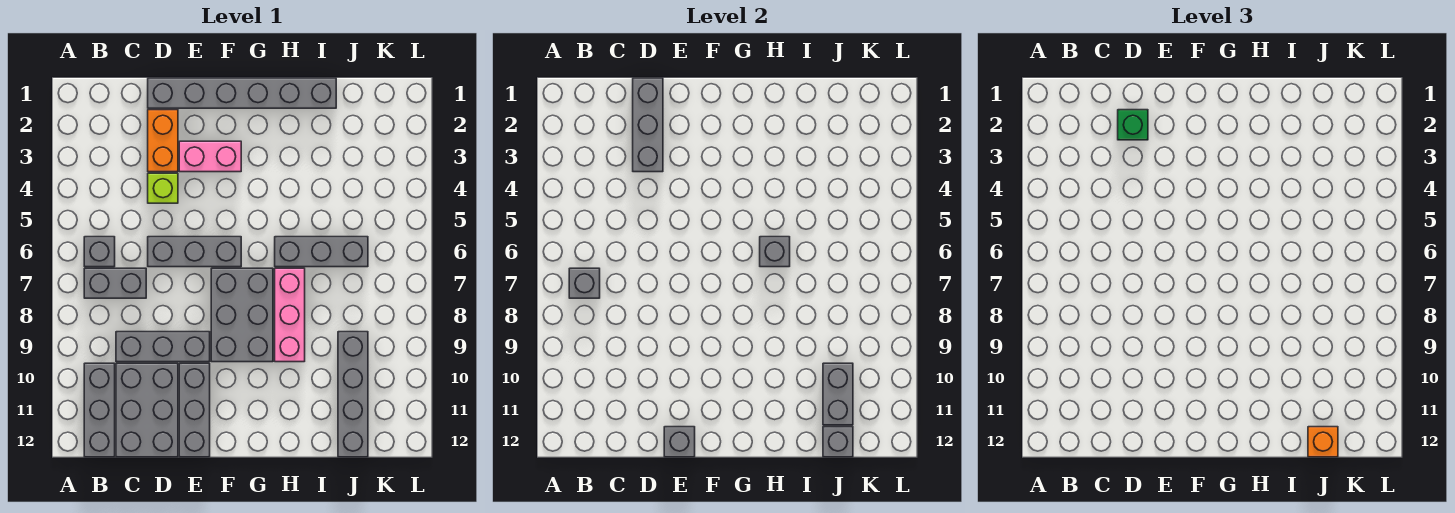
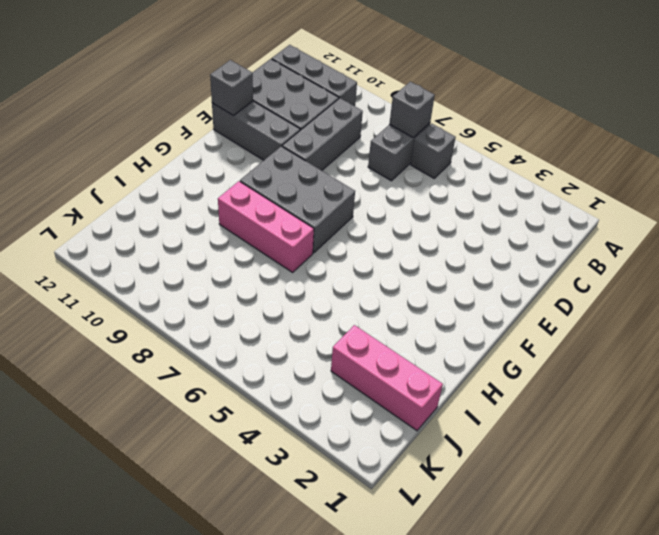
pink brick J1:J3 level 1 -> none
none -> grey brick D1:I1 level 1
none -> orange brick D2:D3 level 1
none -> lime brick D4 level 1

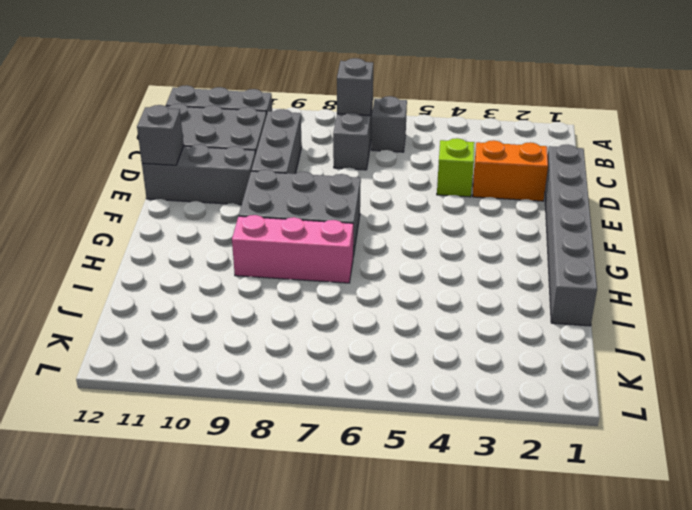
none -> grey brick D6:F6 level 1
none -> pink brick E3:F3 level 1
none -> grey brick H6:J6 level 1

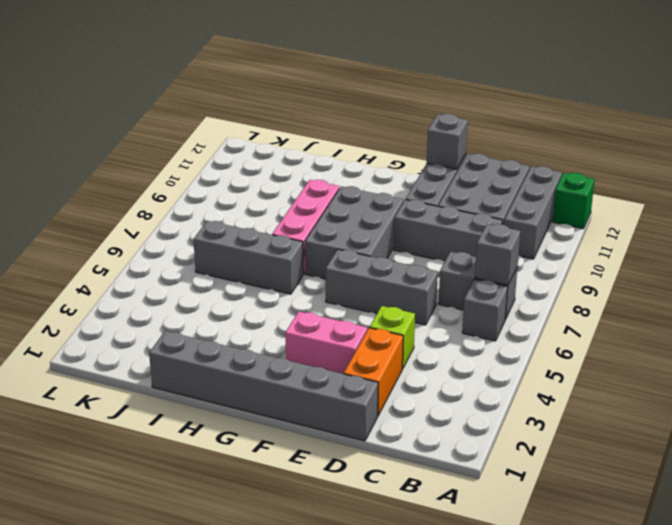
green brick A12 level 1 -> green brick D2 level 3
none -> grey brick J9:J12 level 1
none -> grey brick D1:D3 level 2
none -> grey brick H6 level 2

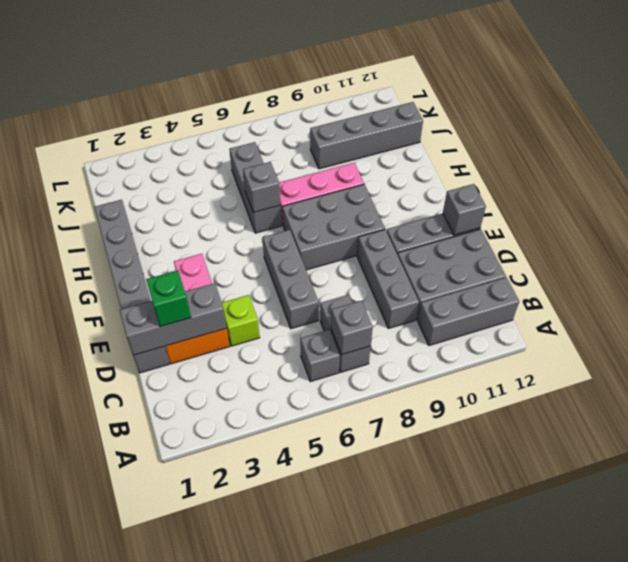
none -> grey brick J10:J11 level 2
none -> grey brick J12 level 2
none -> orange brick J12 level 3

